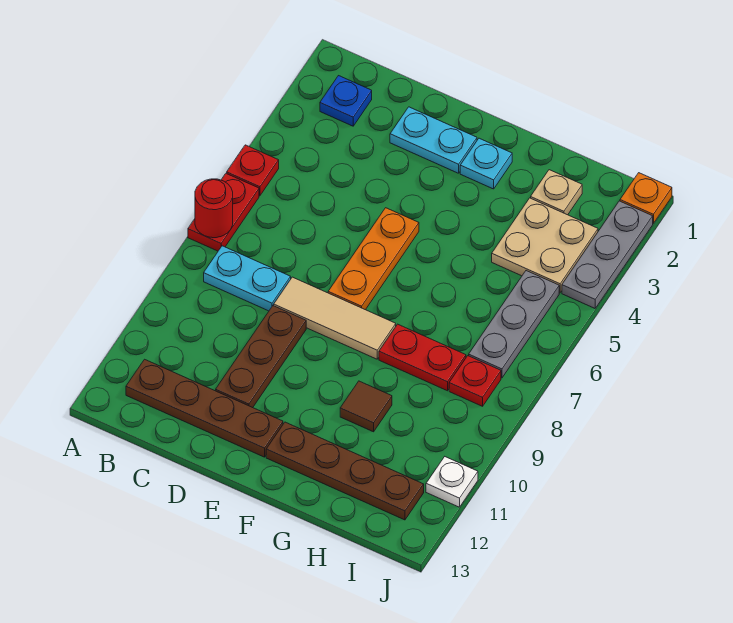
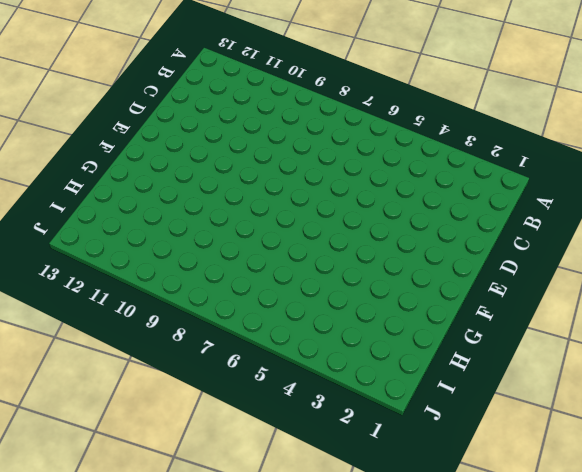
none -> red plate A5 level 1
none -> red plate A6:A7 level 1
none -> blue plate B2 level 1

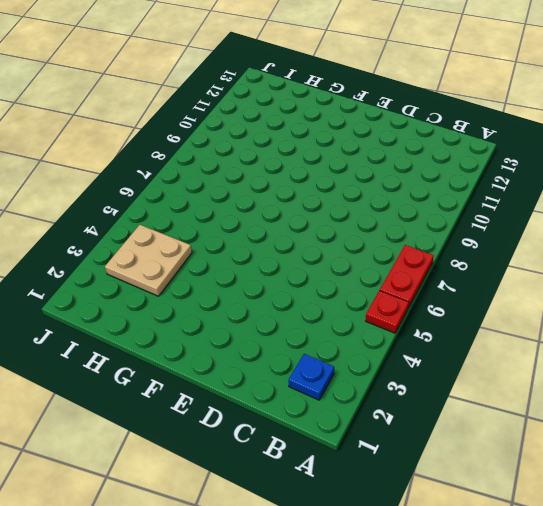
none -> cyan plate B8:C8 level 1
none -> brown plate B12:E12 level 1
none -> cyan plate D2:E2 level 1

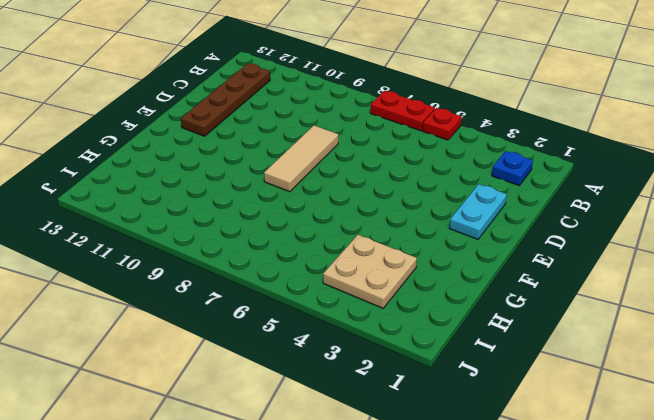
none -> cyan plate B8:C8 level 1
none -> brown plate D9:D11 level 1
none -> orange plate E5:E7 level 1

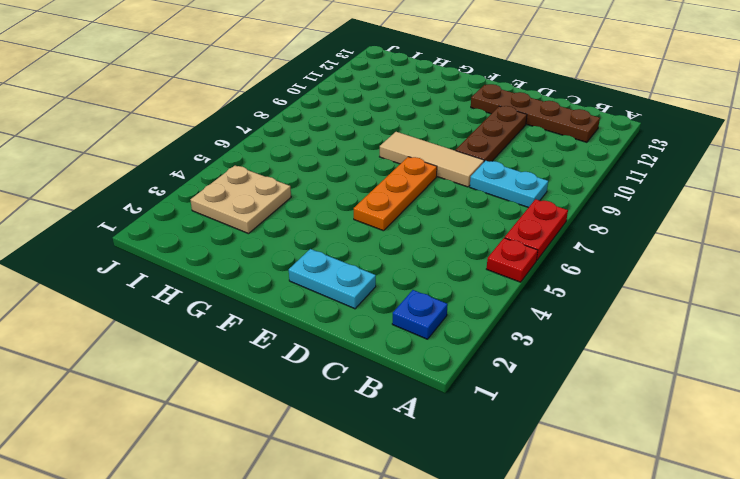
none -> cyan plate F2 level 1
none -> brown plate F12:I12 level 1
none -> red plate G8:H8 level 1

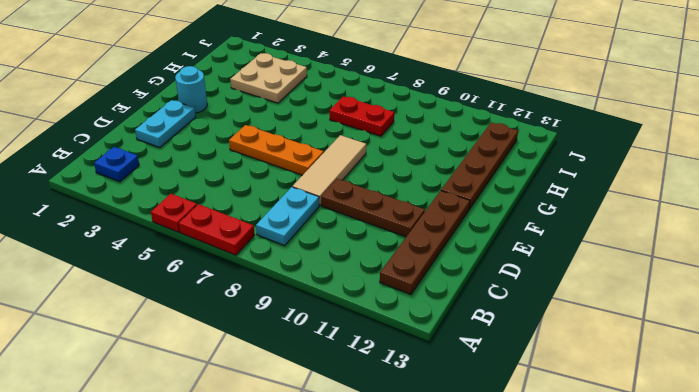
cyan round brick F2 level 1 -> cyan plate F2 level 1
red plate H7:H8 level 1 -> red plate G8:H8 level 1
none -> brown tile G10 level 1
none -> tan plate H2 level 1
none -> grey plate I5:I7 level 1

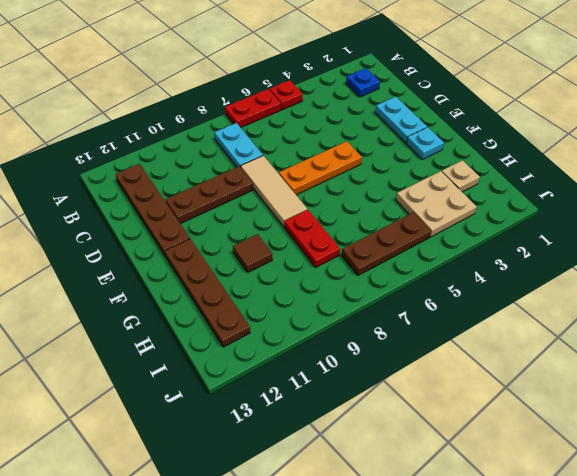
brown plate I5:I7 level 1 -> grey plate I5:I7 level 1
none -> red plate I8 level 1
none -> orange plate J1 level 1
none -> grey plate J2:J4 level 1

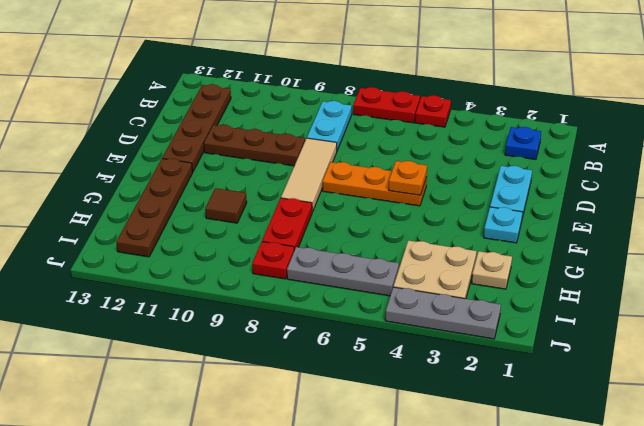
orange plate E5 level 2 -> orange plate J1 level 1
none -> white plate J11 level 1
none -> red round brick A7 level 2

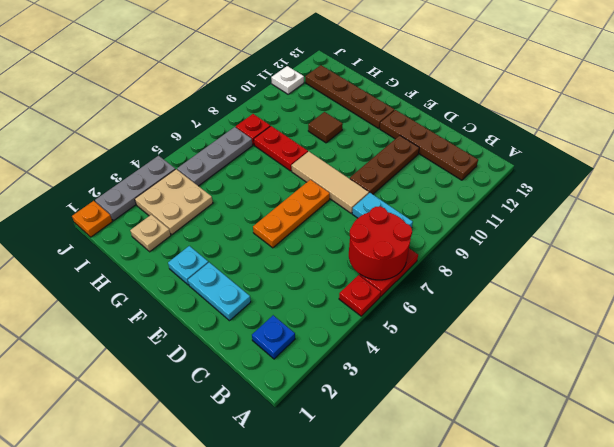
red round brick A6:B7 level 2 -> red round brick A7 level 2

